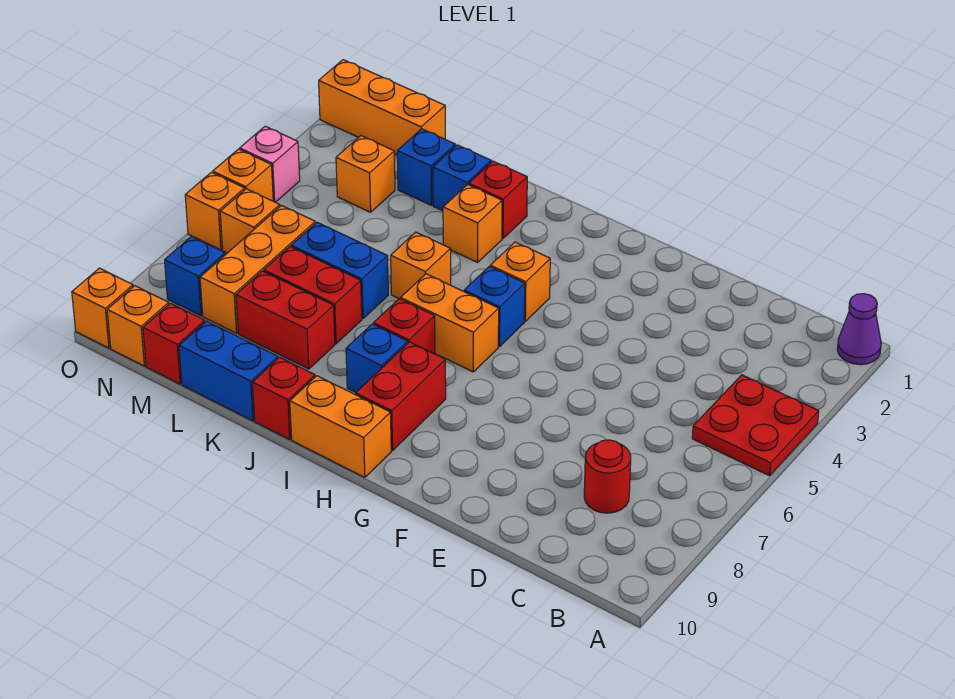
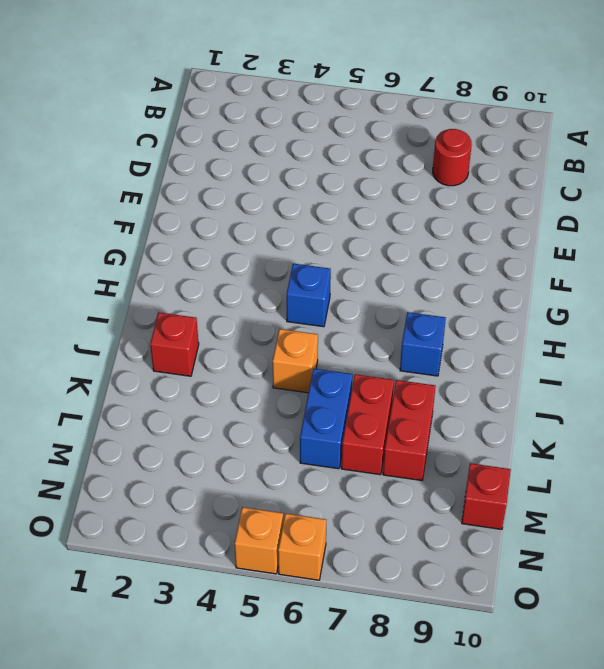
none -> purple cone A1 level 1
none -> red plate A4:B5 level 1
none -> orange brick H4 level 1
none -> orange brick H6:I6 level 1

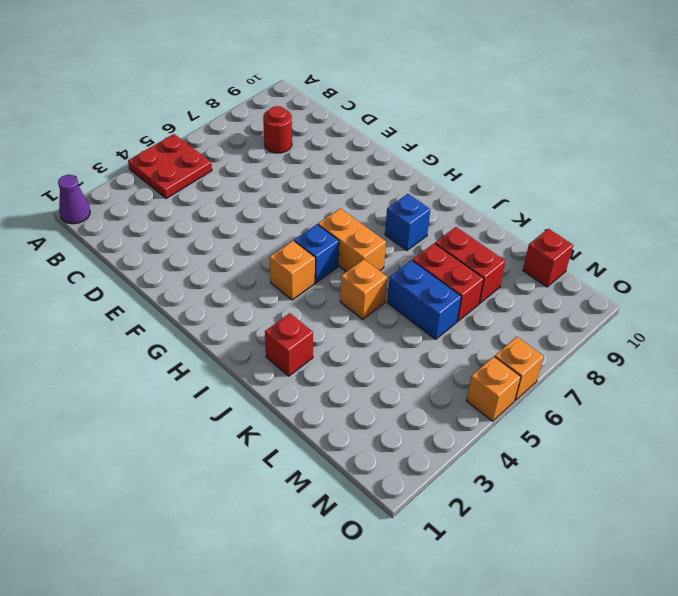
none -> red brick H8:H9 level 1
none -> orange brick H10:I10 level 1
none -> red brick I7 level 1
none -> orange brick J3 level 1

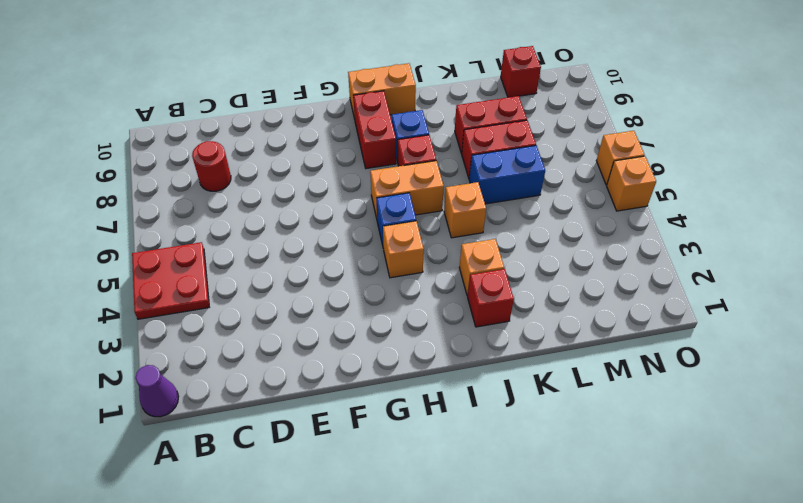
none -> red brick J10 level 1
none -> blue brick K2 level 1
none -> blue brick K10:L10 level 1
none -> blue brick L2 level 1

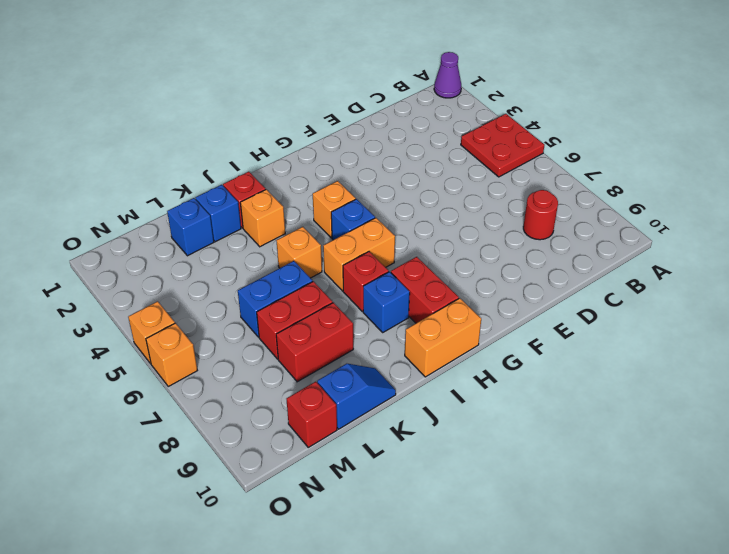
blue slope K10:L10 level 1 top L -> blue brick K10:L10 level 1
none -> red brick J10 level 1
none -> orange brick M1:O1 level 1
none -> orange brick M3 level 1
none -> orange brick M6:M8 level 1

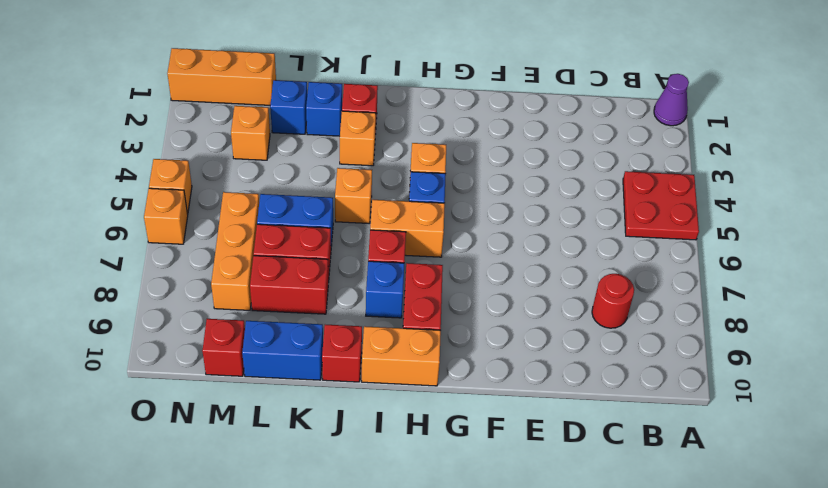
none -> orange brick N6 level 1
none -> blue brick N8 level 1
none -> orange brick N10 level 1
none -> pink brick O4 level 1

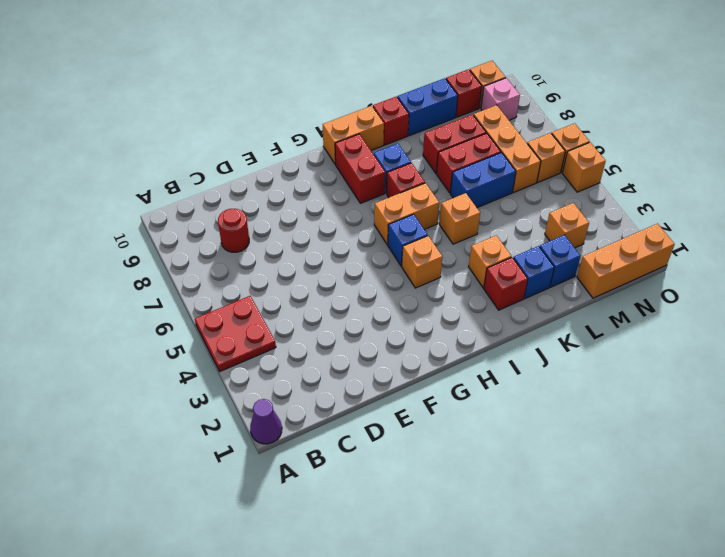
pink brick N9 level 1 -> pink brick O4 level 1
none -> blue brick N8 level 1
none -> orange brick O10 level 1

